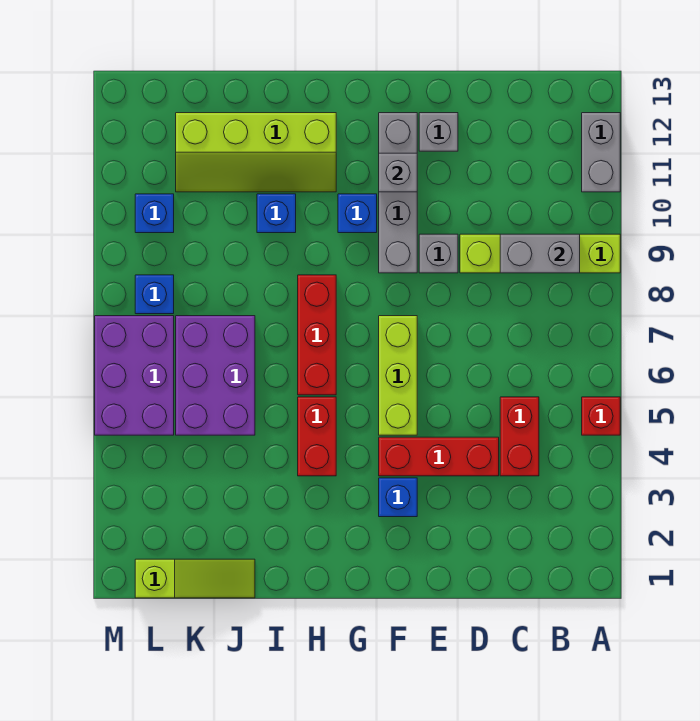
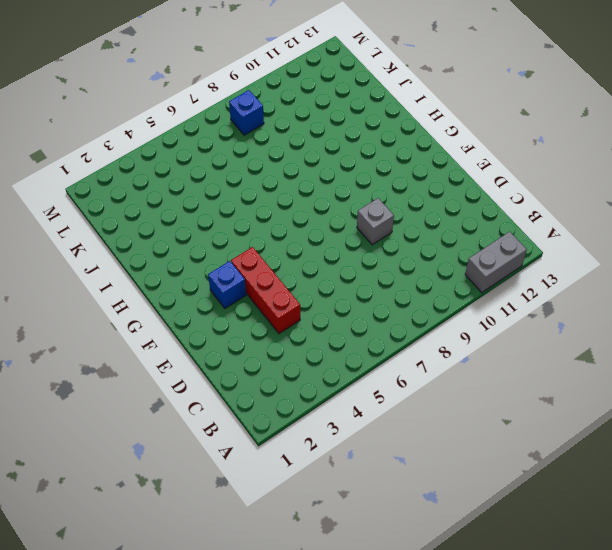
none -> red brick A5 level 1
none -> lime brick A9:D9 level 1
none -> red brick C4:C5 level 1

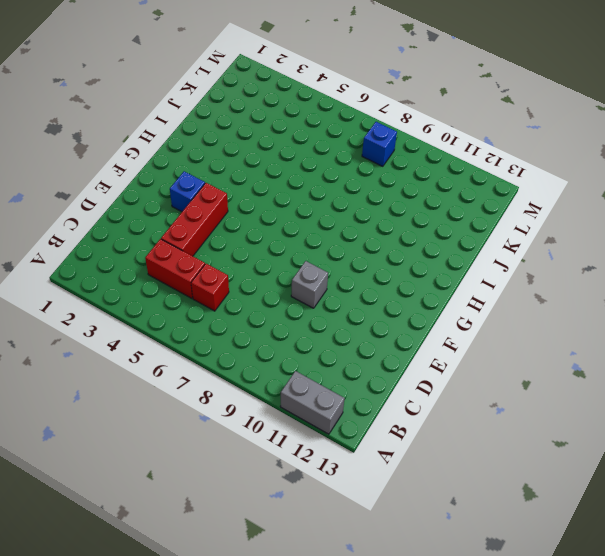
red brick C6 level 1 -> red brick A5 level 1
none -> lime brick A9:D9 level 1
none -> grey brick E12 level 1
none -> lime brick F5:F7 level 1

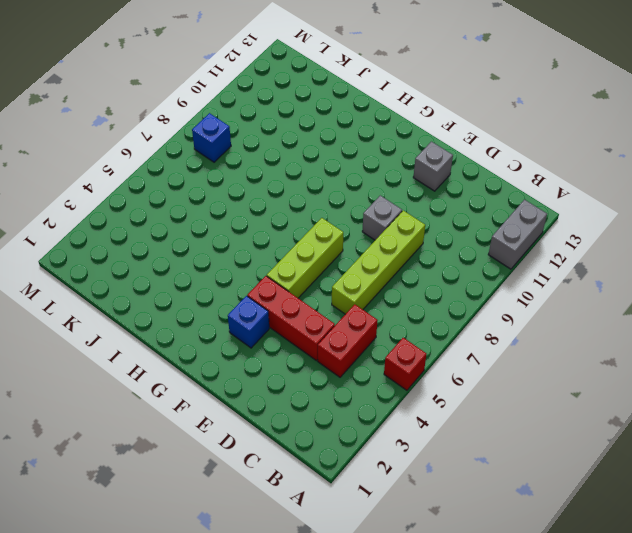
lime brick D6:D9 level 1 -> lime brick A9:D9 level 1
none -> grey brick F9:F12 level 1
none -> blue brick G10 level 1
none -> red brick H4:H5 level 1

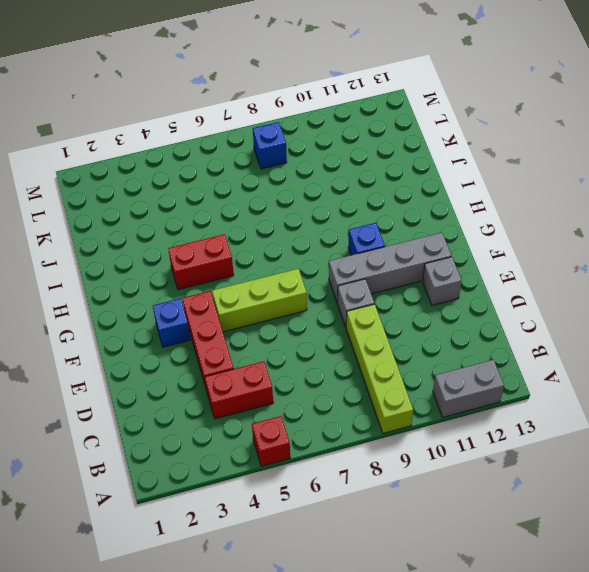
none -> red brick H6:H8 level 1
none -> lime slope H11:K12 level 1 top 12
none -> blue brick I10 level 1

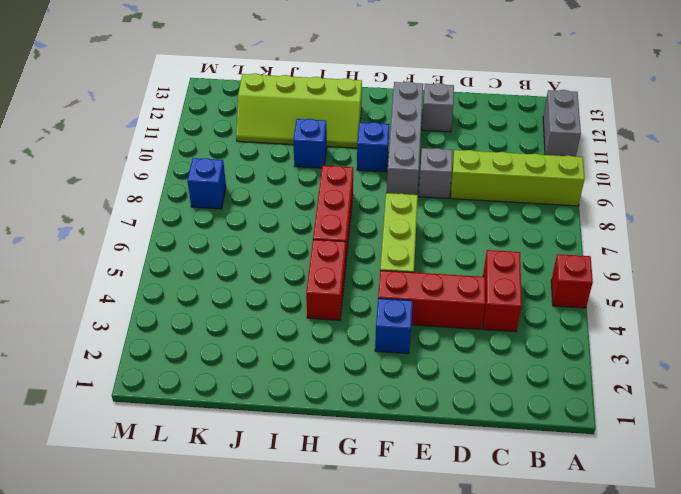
none -> lime slope J1:L1 level 1 top L
none -> purple brick J5:K7 level 1
none -> purple brick L5:M7 level 1

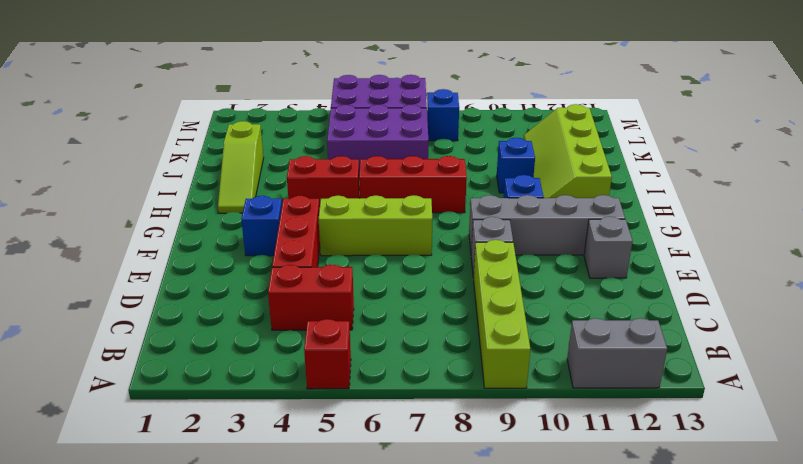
lime slope H2:J2 level 1 top J -> lime slope J1:L1 level 1 top L
none -> blue brick L10 level 1
none -> grey brick B9:C9 level 2
none -> grey brick F11 level 2

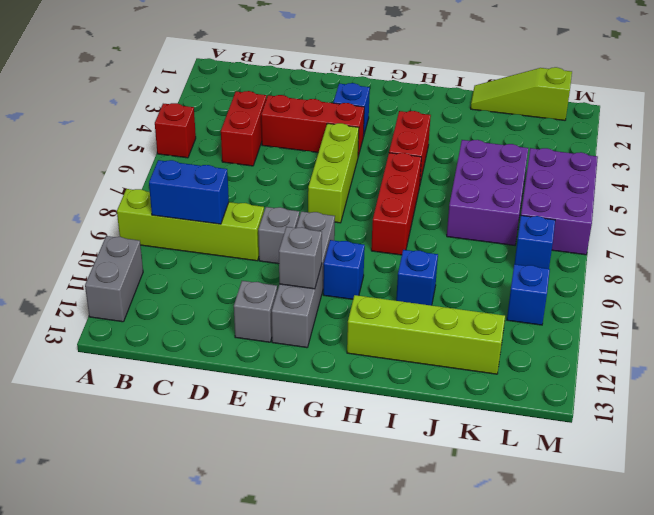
blue brick B9:C9 level 2 -> grey brick B9:C9 level 2

